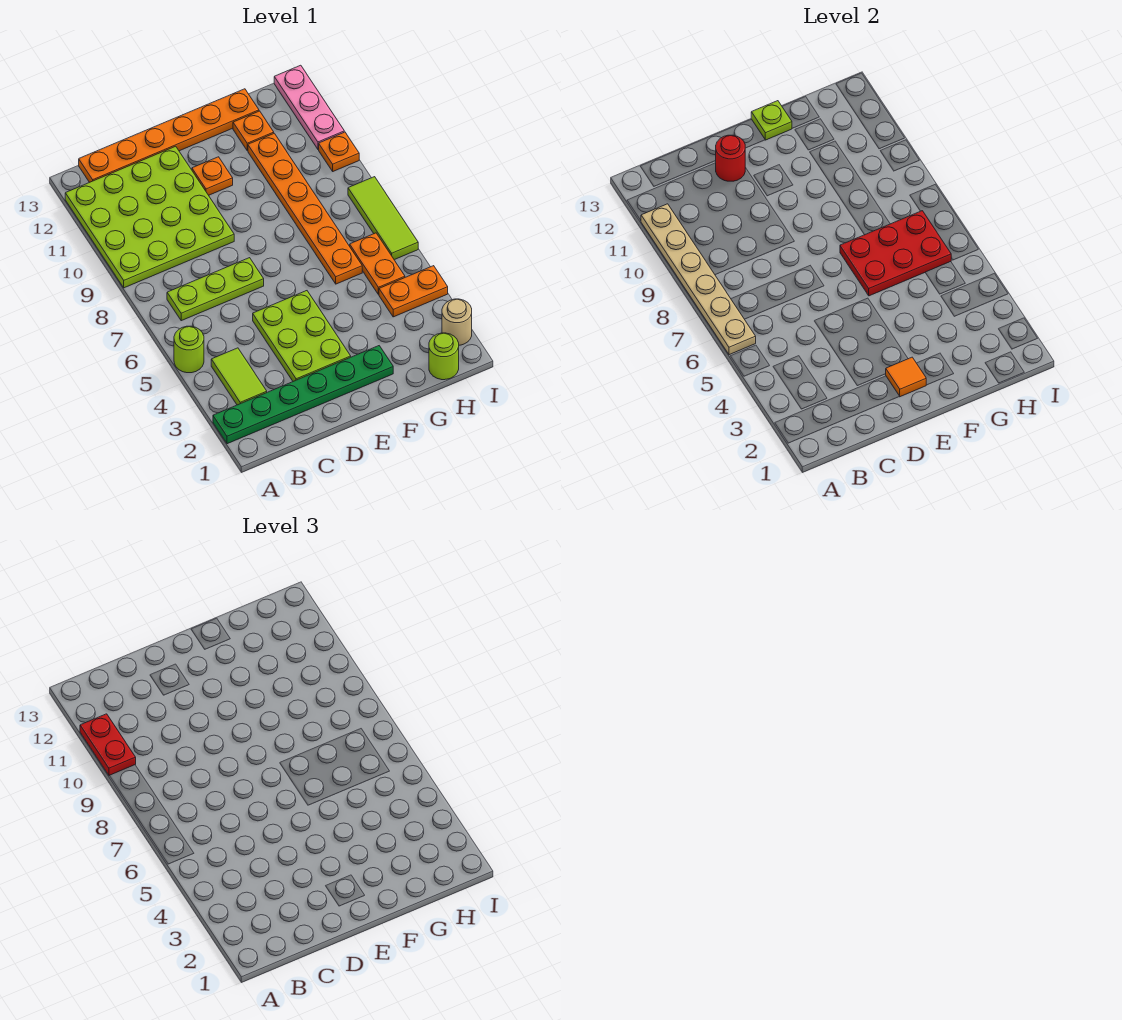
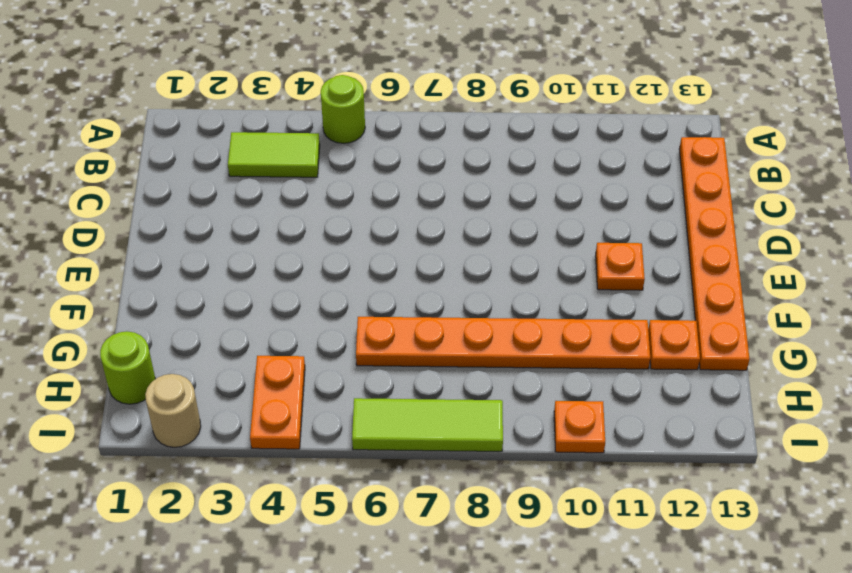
none -> green plate A2:F2 level 1
none -> lime plate A9:D12 level 1
none -> lime plate B7:D7 level 1

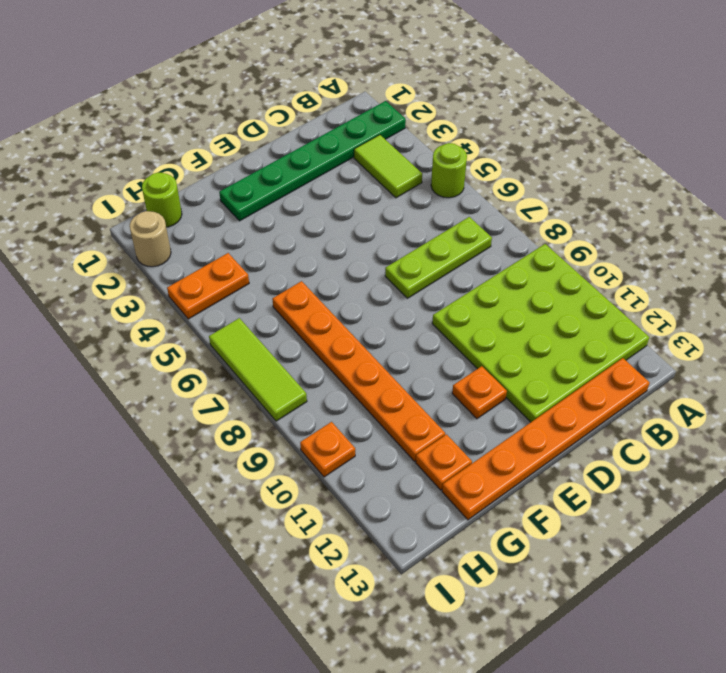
none -> lime plate D3:E5 level 1
none -> orange plate H5:H6 level 1
none -> pink plate I11:I13 level 1

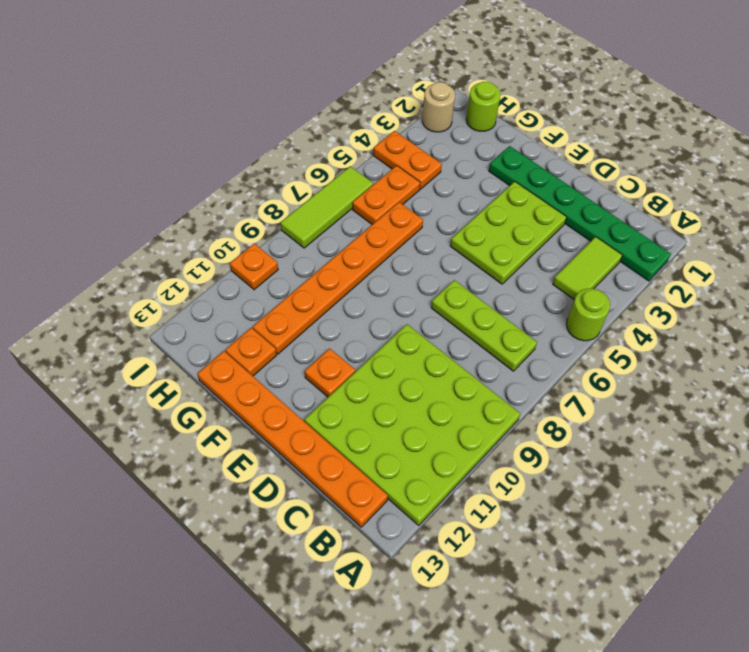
none -> pink plate I11:I13 level 1
none -> tan plate A6:A11 level 2
none -> red round brick D12 level 2

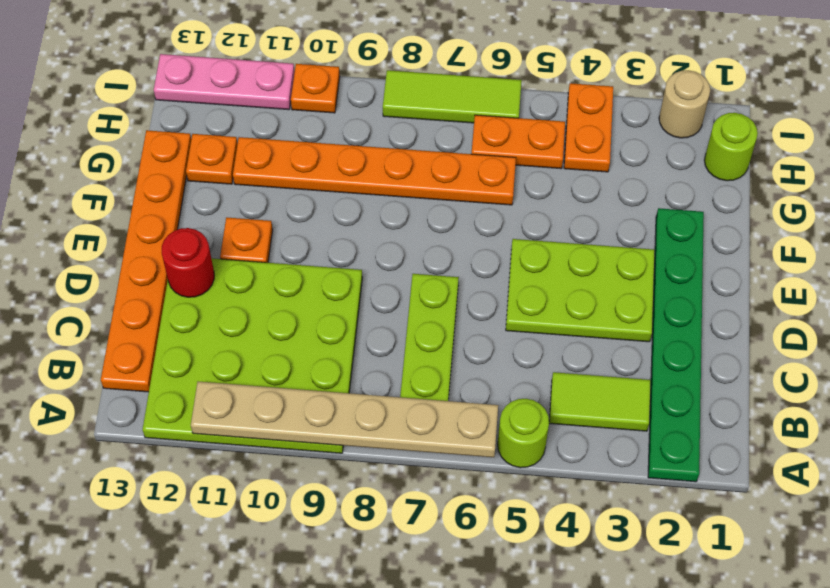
none -> orange tile E2 level 2
none -> red plate F6:H7 level 2
none -> lime plate F13 level 2

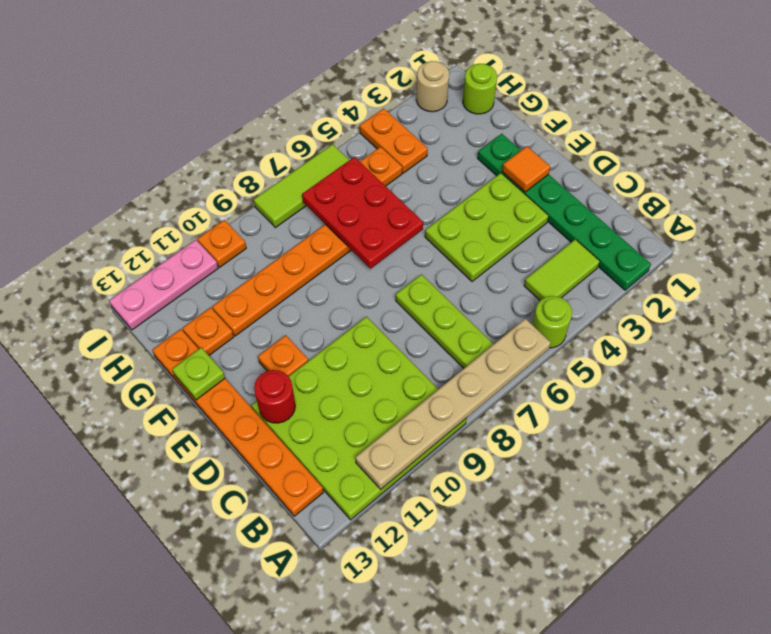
none -> red plate A10:A11 level 3

